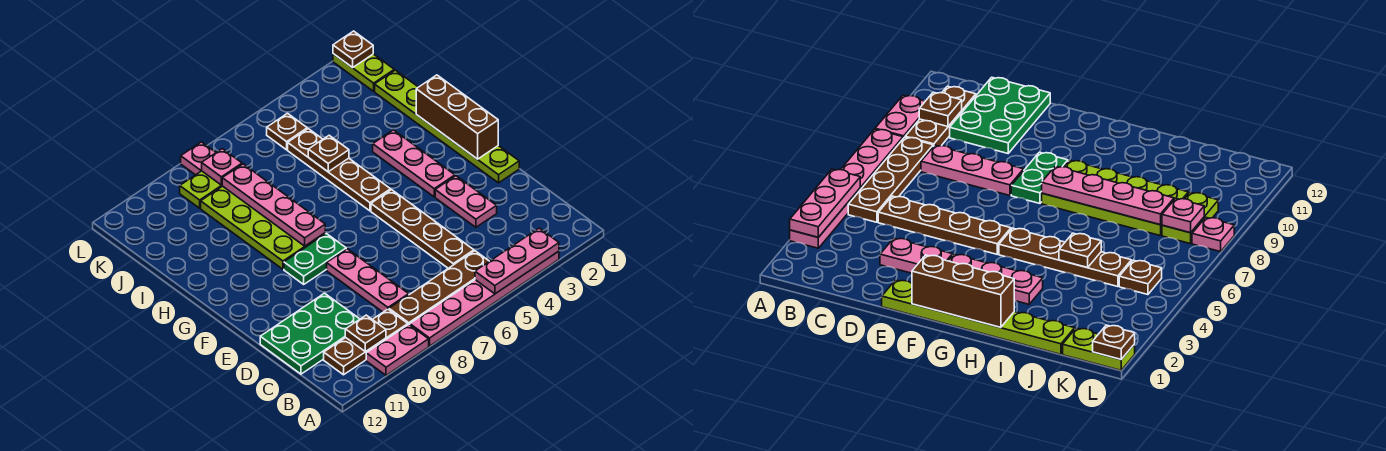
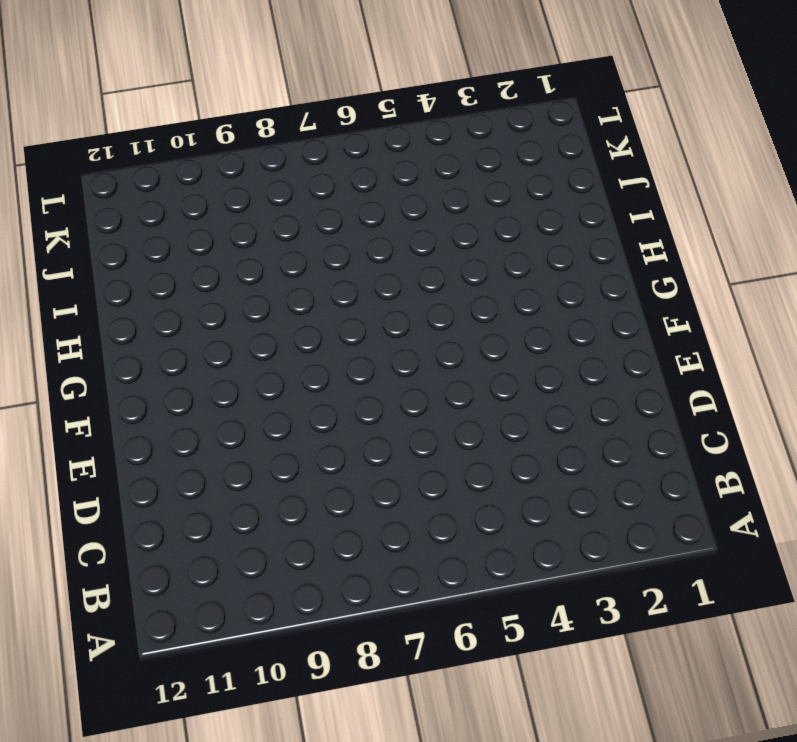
none -> pink plate A3:A8 level 1
none -> pink plate A9:A10 level 1
none -> brown plate B5:B8 level 1

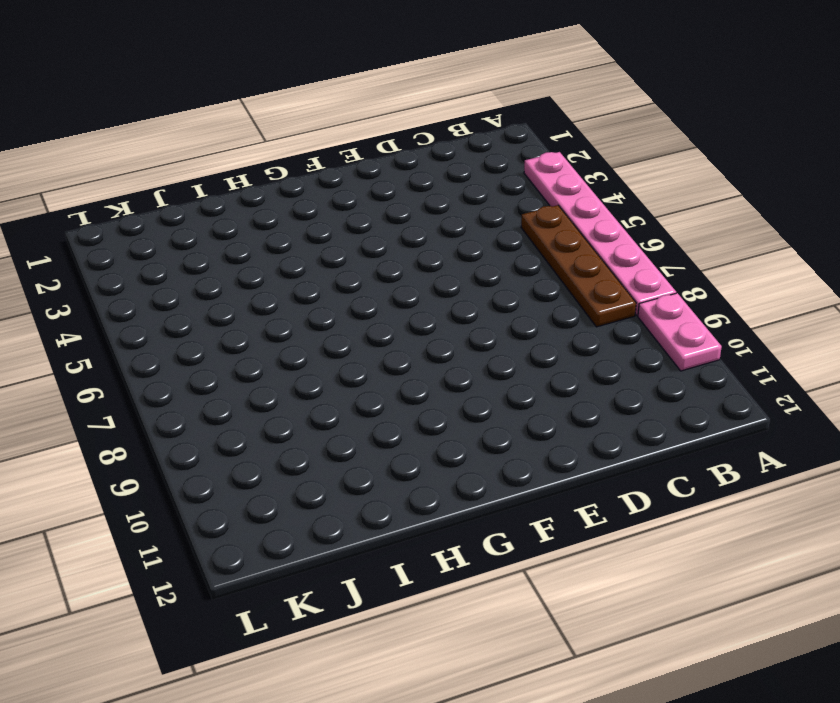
none -> brown plate B9:B11 level 1
none -> brown plate C5:F5 level 1
none -> pink plate C8:E8 level 1

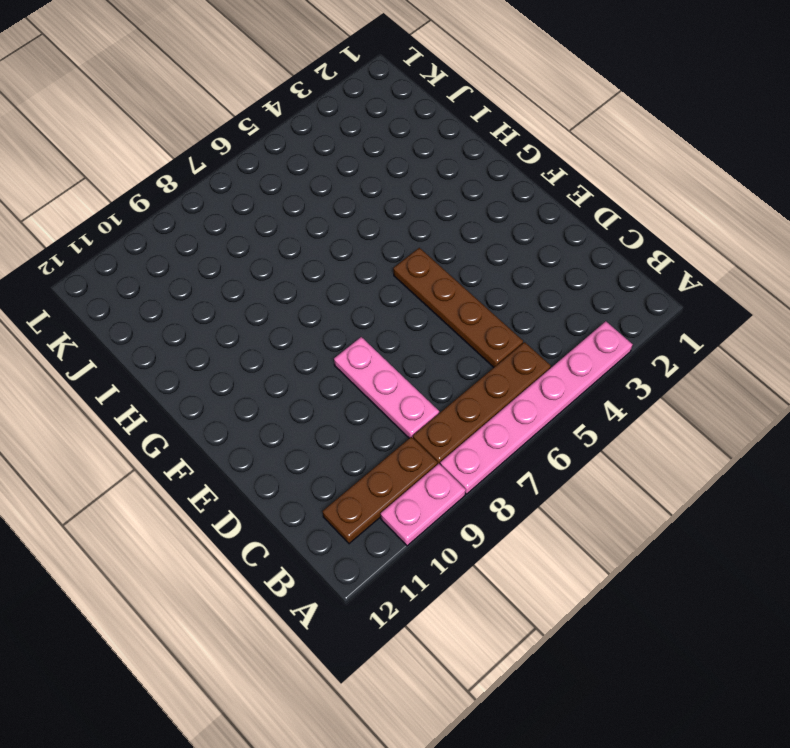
none -> green plate C10:D12 level 1
none -> pink plate D3:E3 level 1
none -> lime plate E1:J1 level 1

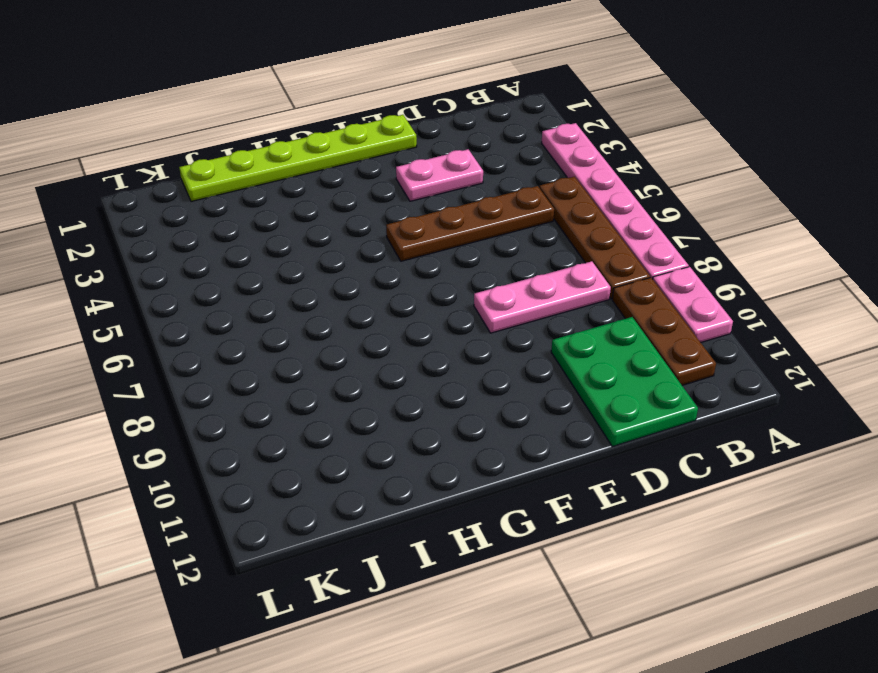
none -> pink plate F3:H3 level 1
none -> green plate F8:F9 level 1
none -> brown plate G5:J5 level 1

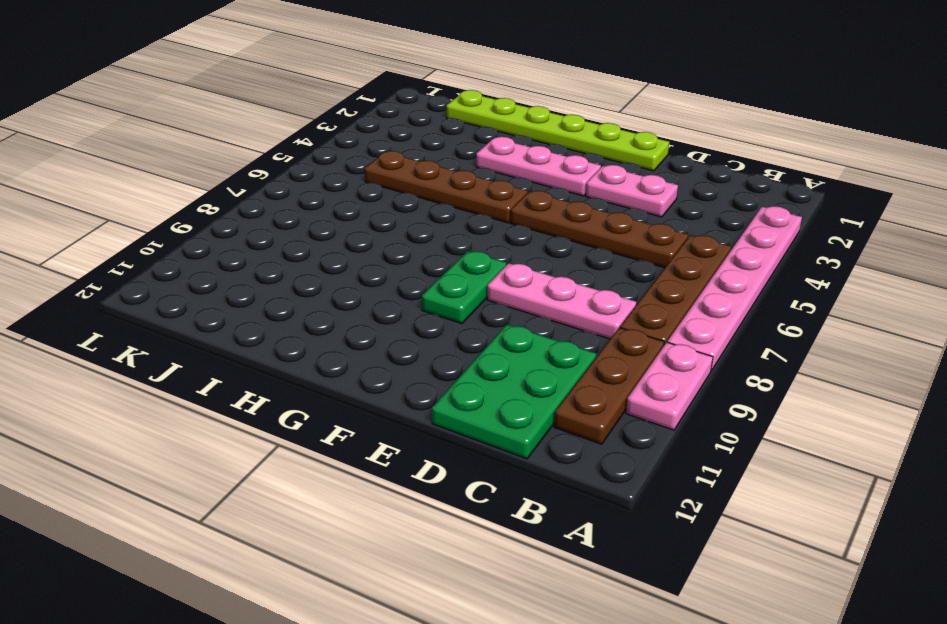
none -> lime plate G8:J9 level 1
none -> lime plate K1:L1 level 1
none -> brown plate K5 level 1

